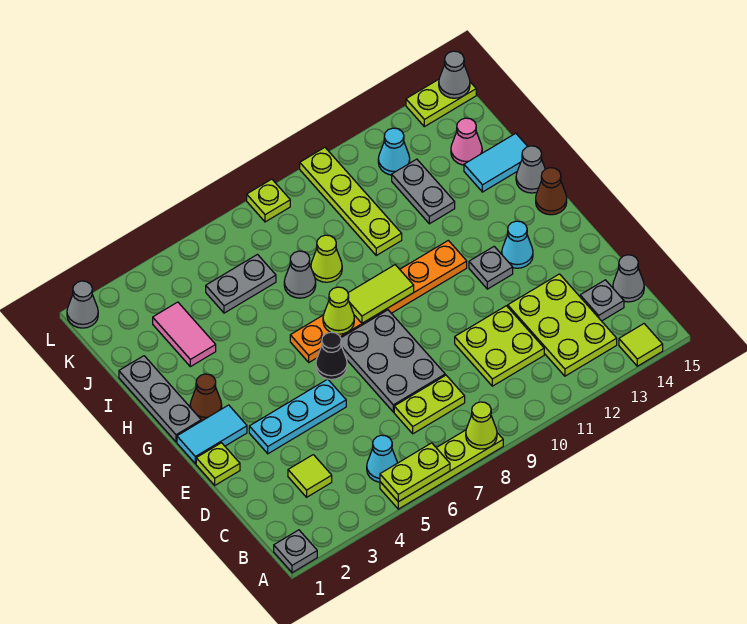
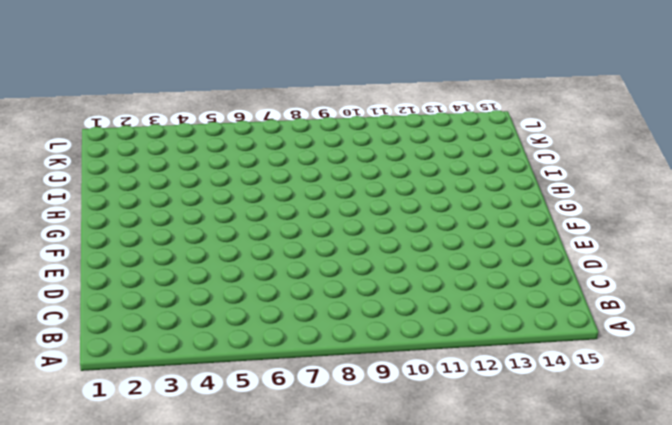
none -> grey plate A1 level 1
none -> lime plate A5:A8 level 1
none -> lime tile A14 level 1
none -> cyan cone B5 level 1

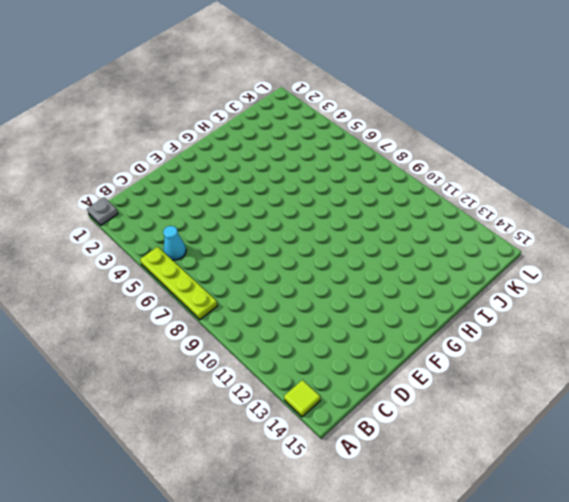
none -> lime plate B12:D13 level 1
none -> lime tile C3 level 1
none -> lime plate C7:C8 level 1
none -> lime plate C10:D11 level 1

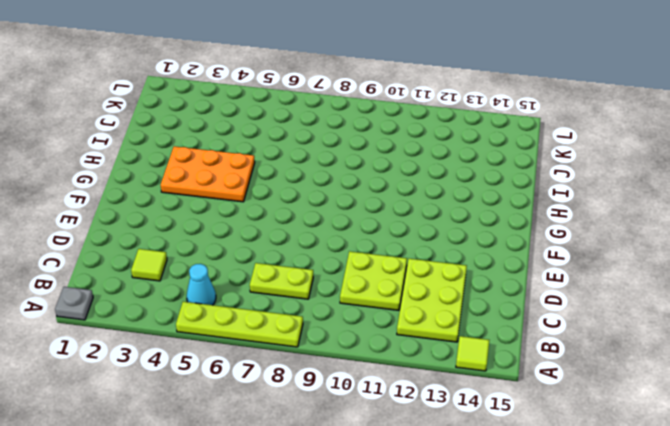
orange plate G3:H5 level 1 -> none
none -> grey plate C14 level 1
none -> grey cone C15 level 1
none -> grey plate D7:F8 level 1
none -> lime plate E1 level 1

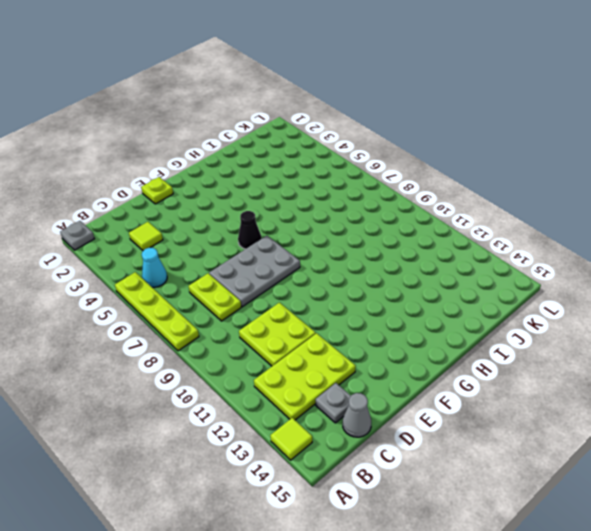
none -> cyan plate E3:E5 level 1
none -> cyan tile F1:F2 level 1
none -> grey plate F12 level 1
none -> cyan cone F13 level 1

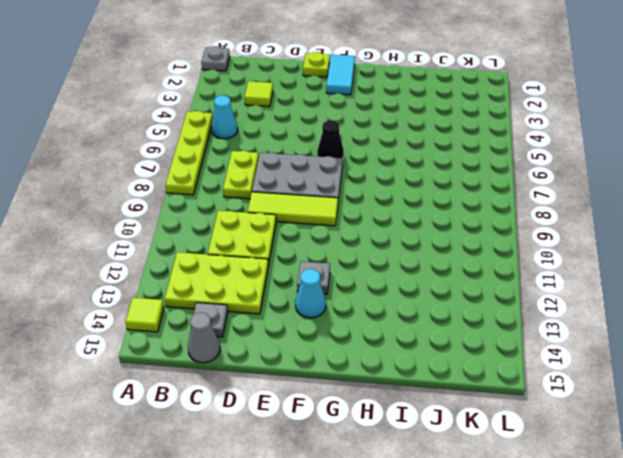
lime tile D9:F9 level 1 -> none
none -> cyan plate E3:E5 level 1
none -> grey plate G1:I1 level 1
none -> brown cone G2 level 1
none -> orange plate G6:G11 level 1

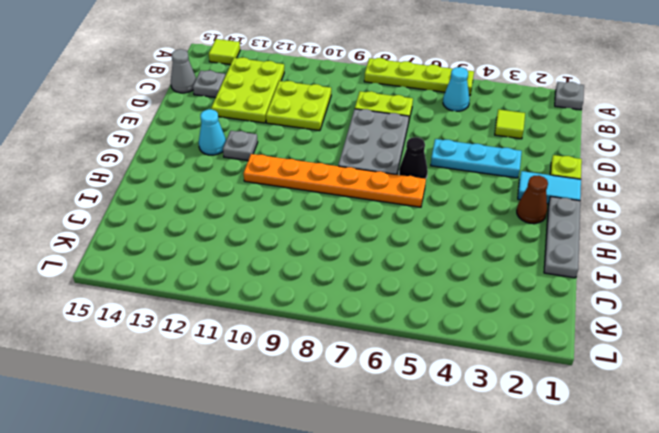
none -> brown cone G15 level 1
none -> grey cone H15 level 1
none -> pink tile I3:J3 level 1
none -> grey cone I7 level 1

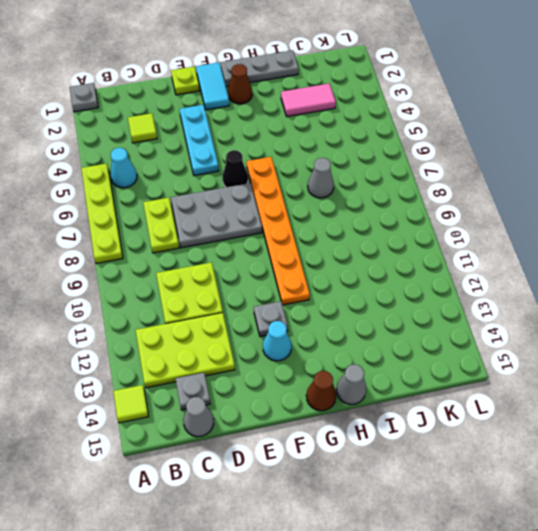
none -> lime cone I8 level 1
none -> lime plate I10:L10 level 1
none -> grey plate I12:J12 level 1
none -> cyan tile I14:I15 level 1

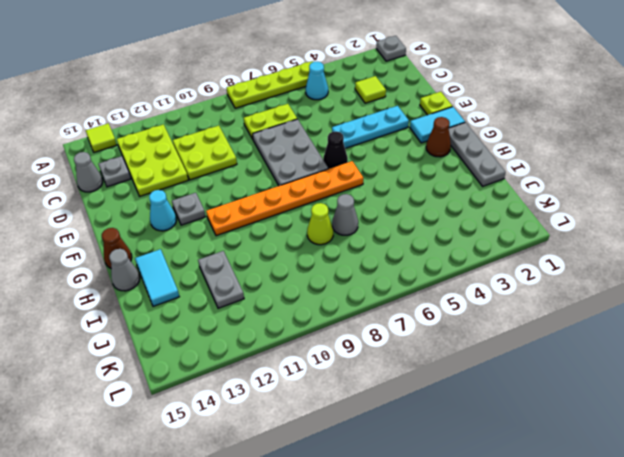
cyan tile H14:I14 level 1 -> cyan tile I14:I15 level 1
none -> pink tile I3:J3 level 1
none -> lime plate I10:L10 level 1
none -> grey plate J5:J6 level 1
none -> pink cone J14 level 1

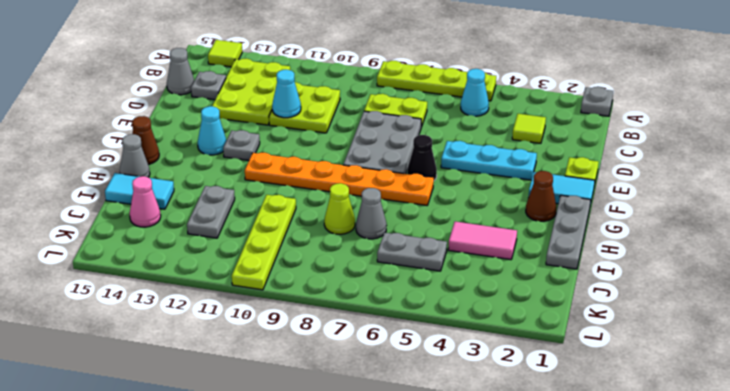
cyan cone D11 level 2 -> cyan cone K12 level 1
pink tile I3:I4 level 1 -> pink tile I3:J3 level 1
none -> grey cone L1 level 1
none -> lime plate L8 level 1
none -> lime plate L14:L15 level 1
none -> lime plate A5:A6 level 2

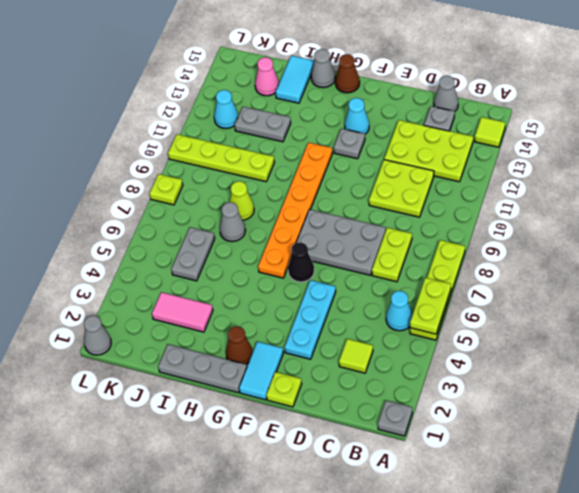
none -> lime plate L14:L15 level 1
none -> lime cone A8 level 2
none -> lime cone G7 level 2
none -> lime tile G8:G9 level 2

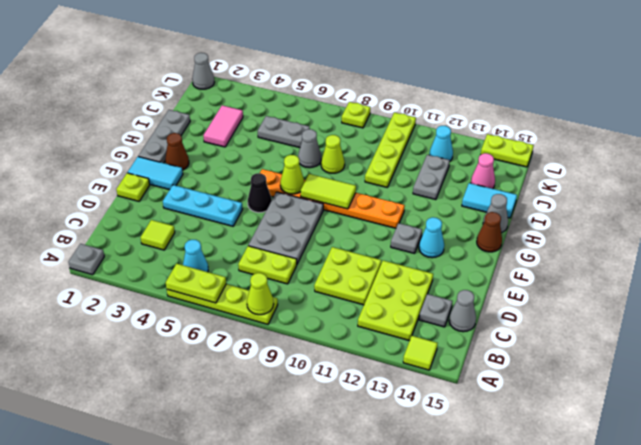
none -> grey cone L15 level 2

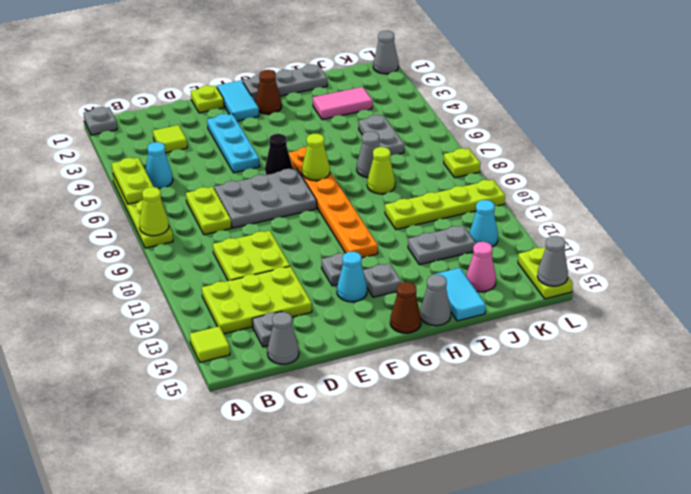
grey plate G13 level 1 -> none
none -> lime tile G8:G9 level 2

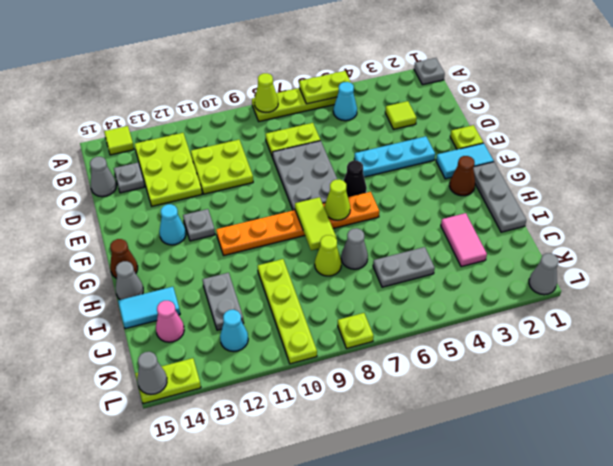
lime tile G8:H8 level 2 -> lime tile G8:G9 level 2

